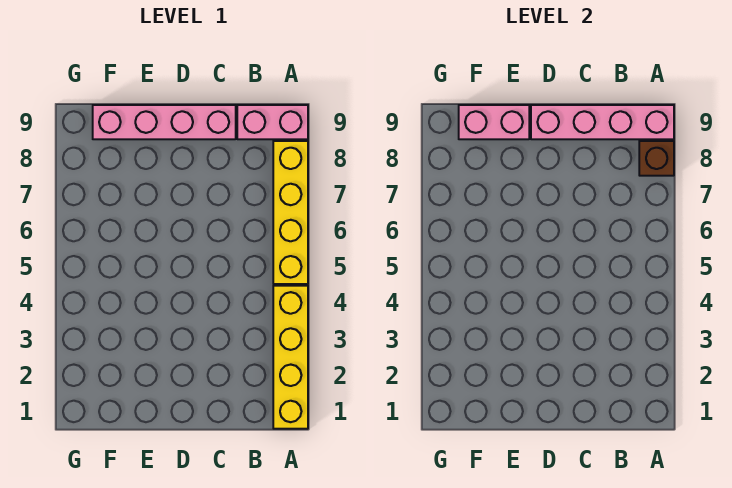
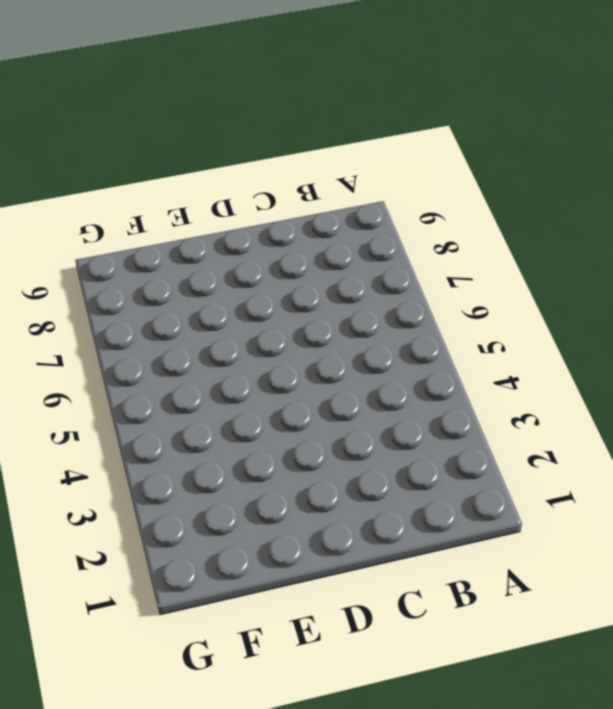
none -> yellow brick A1:A4 level 1
none -> yellow brick A5:A8 level 1

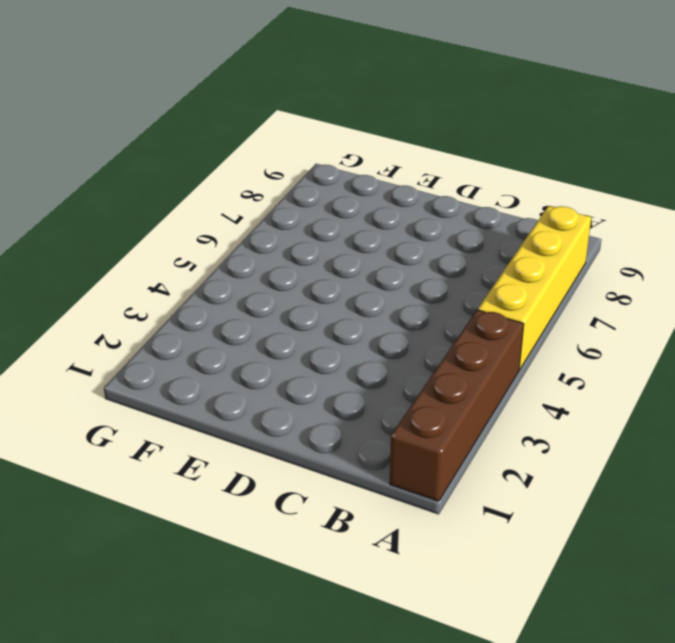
brown brick A1:A4 level 1 -> yellow brick A1:A4 level 1
none -> pink brick A9:B9 level 1
none -> pink brick C9:F9 level 1

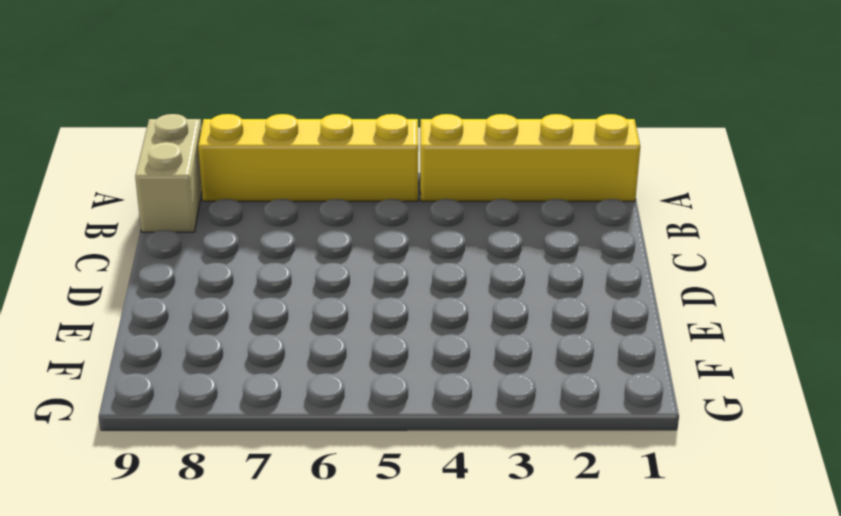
tan brick A9:B9 level 1 -> pink brick A9:B9 level 1
none -> pink brick C9:F9 level 1
none -> brown brick A8 level 2

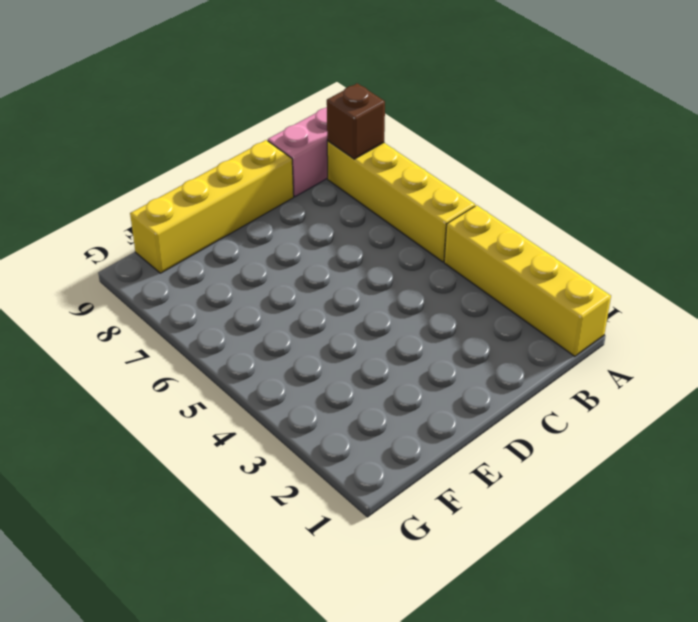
yellow brick C9:F9 level 1 -> pink brick C9:F9 level 1
none -> pink brick A9:D9 level 2
none -> pink brick E9:F9 level 2

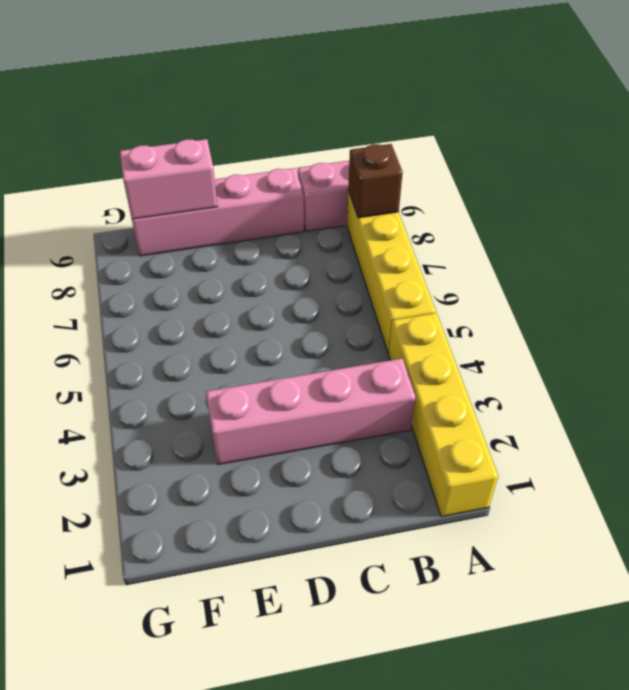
pink brick B3:E3 level 1 -> pink brick A9:D9 level 2

